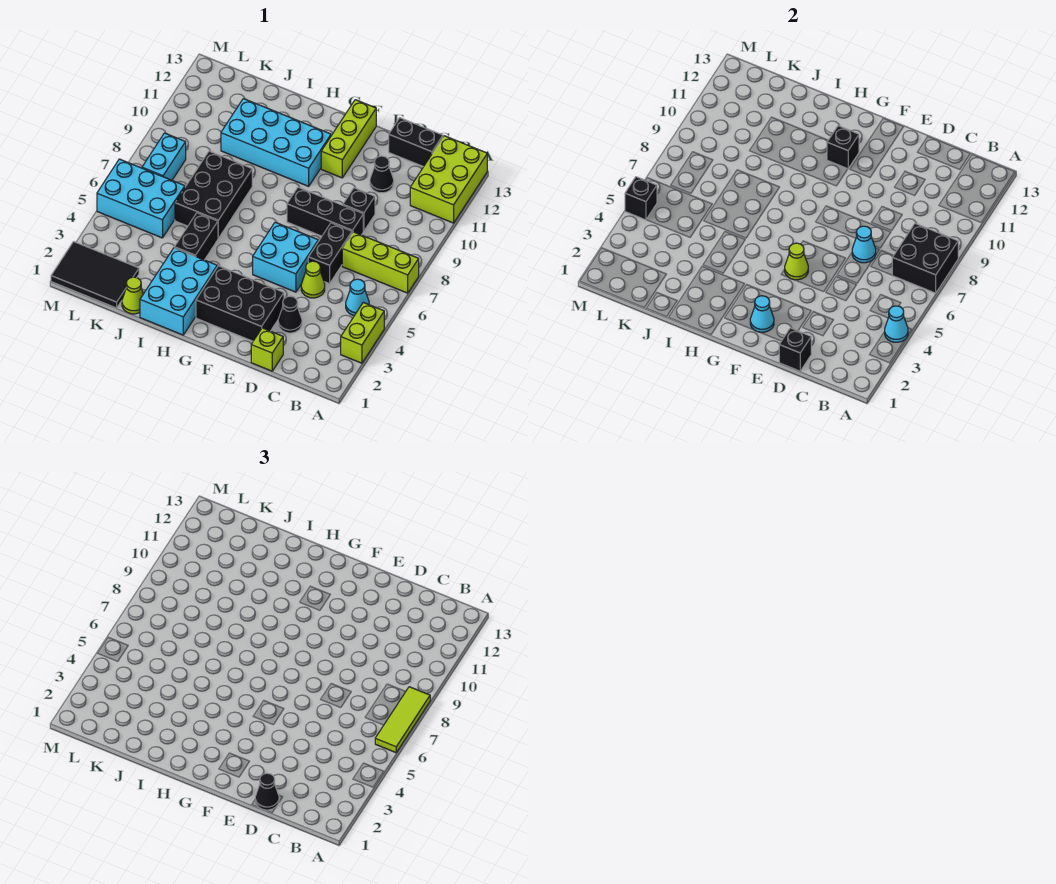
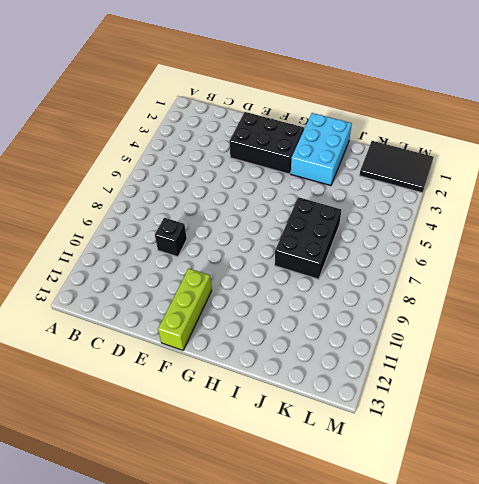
none -> lime brick A3:A4 level 1
none -> lime brick A7:C7 level 1
none -> lime brick A11:B13 level 1
none -> cyan cone B5 level 1

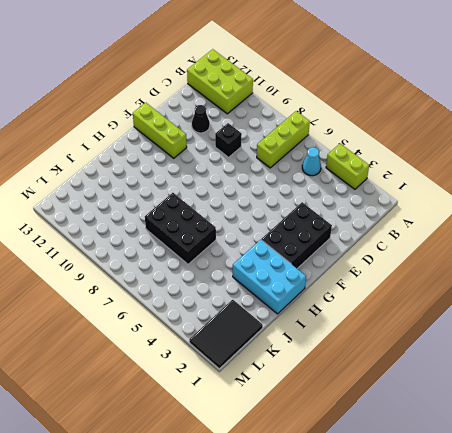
none -> black brick C13:D13 level 1
none -> lime brick D1 level 1
none -> black cone D3 level 1
none -> lime cone D5 level 1

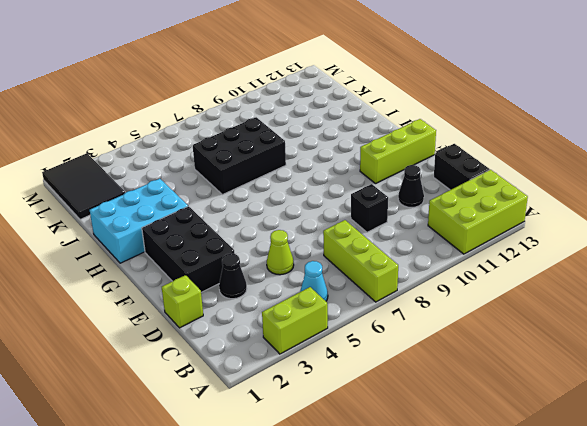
none -> black brick D6:D7 level 1
none -> black brick D8:F8 level 1
none -> cyan brick E5:F6 level 1
none -> cyan brick G10:J11 level 1

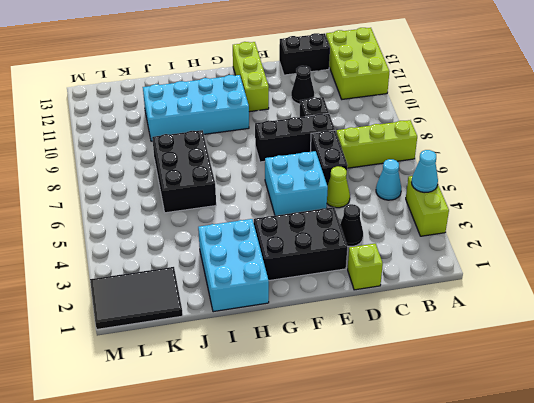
none -> black brick I4:I5 level 1
none -> lime cone J1 level 1
none -> cyan brick K5:M6 level 1
none -> cyan brick L7:L8 level 1

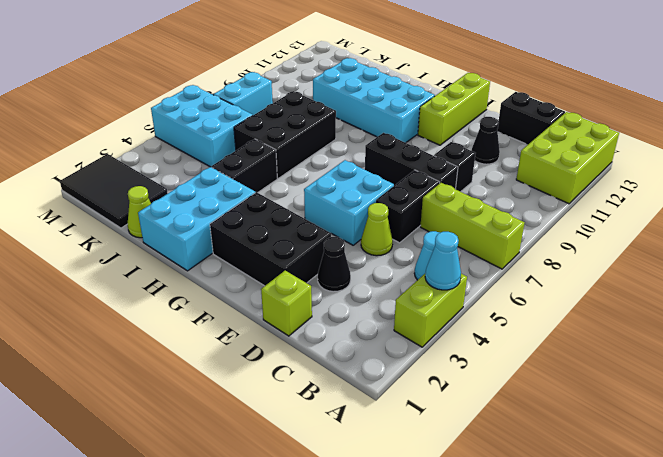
none -> black brick A7:B8 level 2
none -> black brick D1 level 2
none -> cyan cone D7 level 2
none -> cyan cone F2 level 2

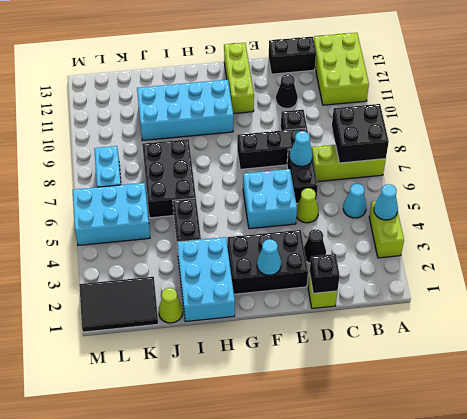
none -> lime cone F5 level 2
none -> black brick G11 level 2
none -> black brick M5 level 2
none -> lime tile A6:A8 level 3

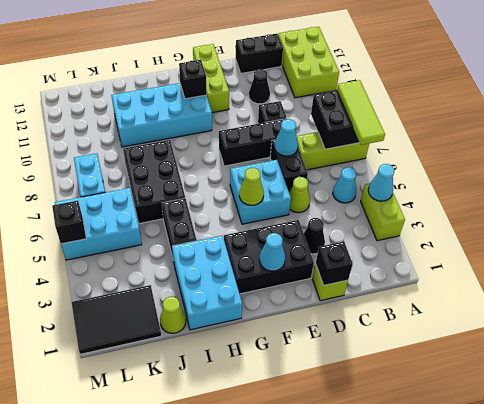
none -> black cone D1 level 3

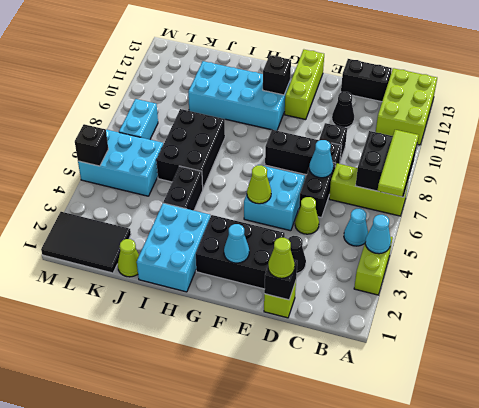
lime cone D1 level 3 -> black cone D1 level 3

